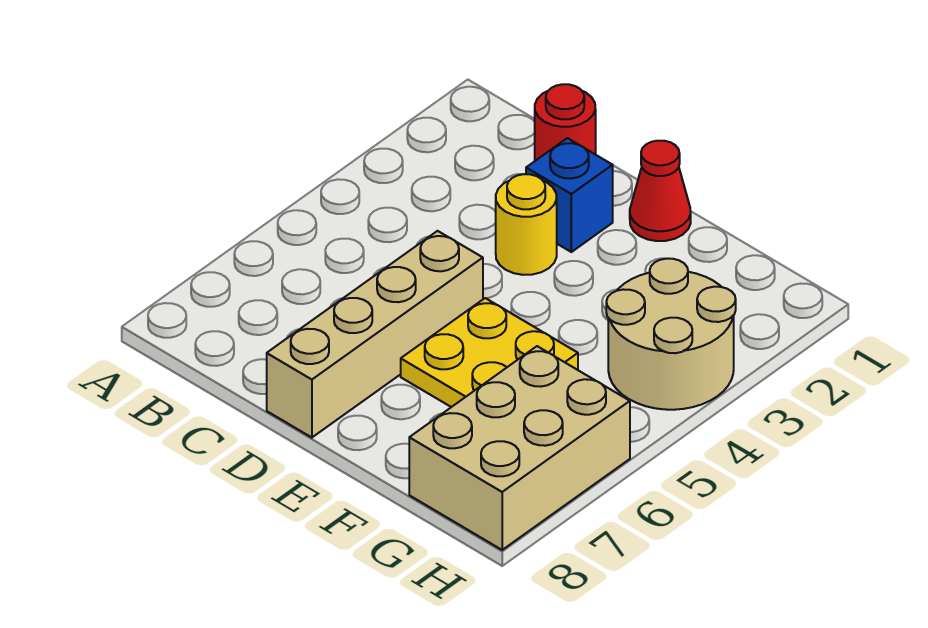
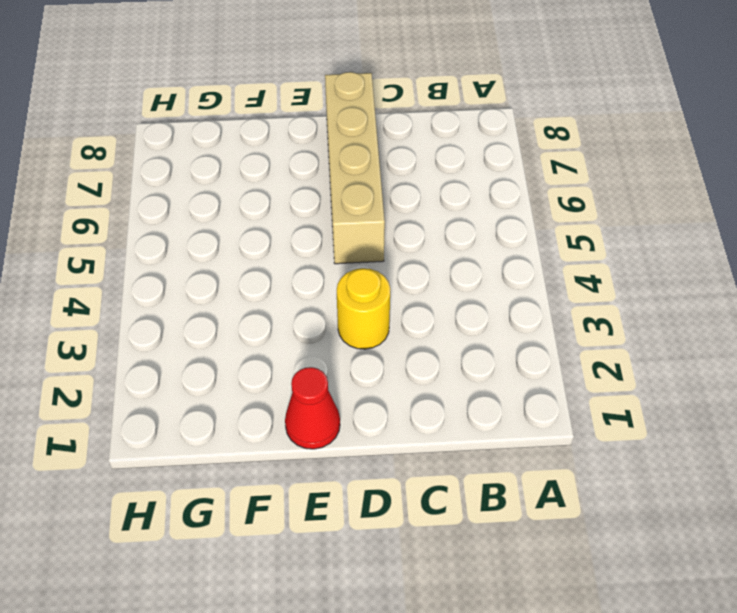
none -> red round brick C1 level 1
none -> blue brick D2 level 1

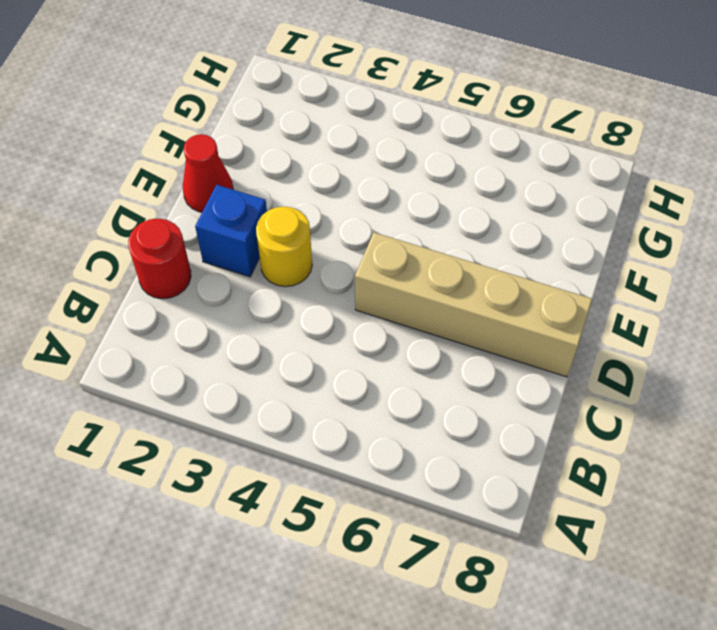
none -> yellow plate E5:F6 level 1
none -> tan round brick G3:H4 level 1

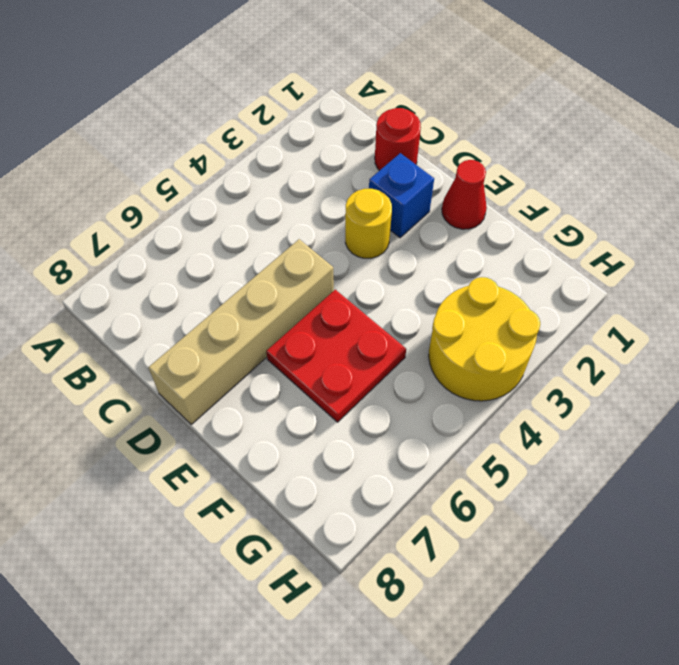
red plate E5:F6 level 1 -> yellow plate E5:F6 level 1
yellow round brick G3:H4 level 1 -> tan round brick G3:H4 level 1
none -> tan brick G6:H8 level 1

